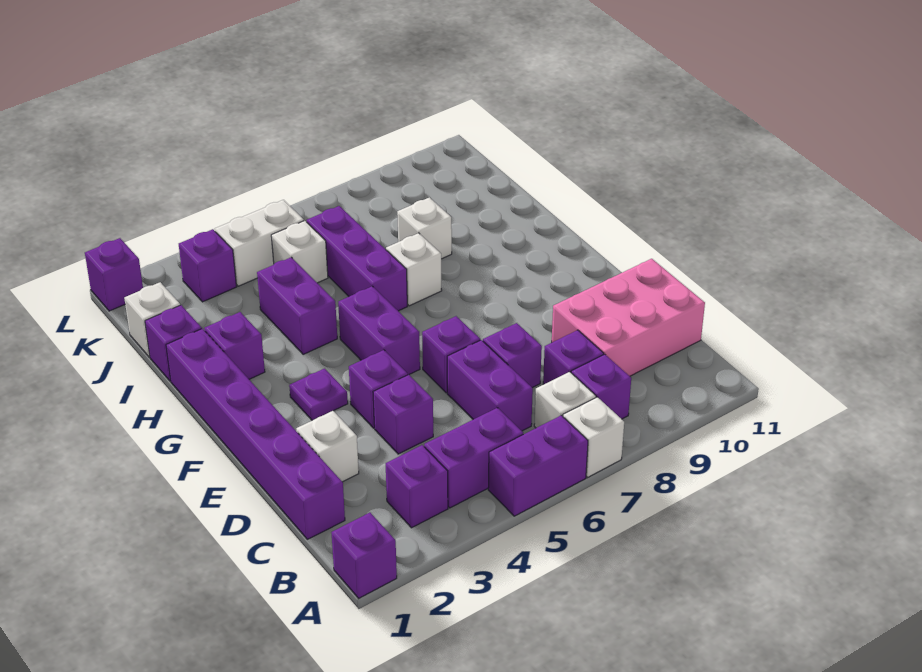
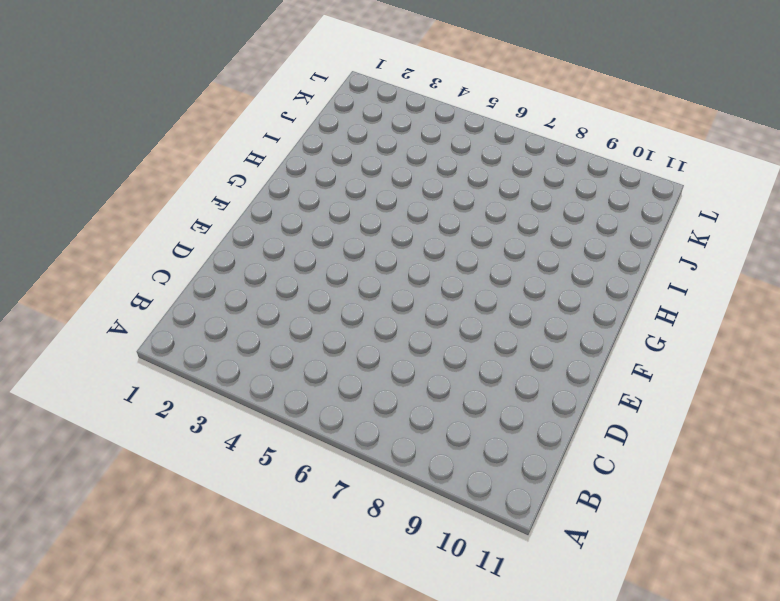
none -> purple brick A1 level 1
none -> purple brick A5:A6 level 1
none -> white brick A7 level 1

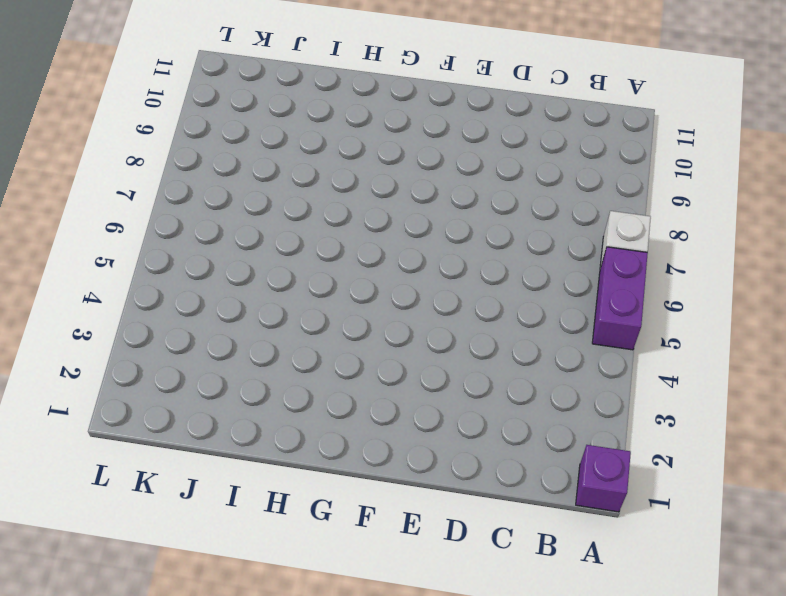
none -> purple brick B3 level 1
none -> purple brick B4:B5 level 1
none -> white brick B7 level 1

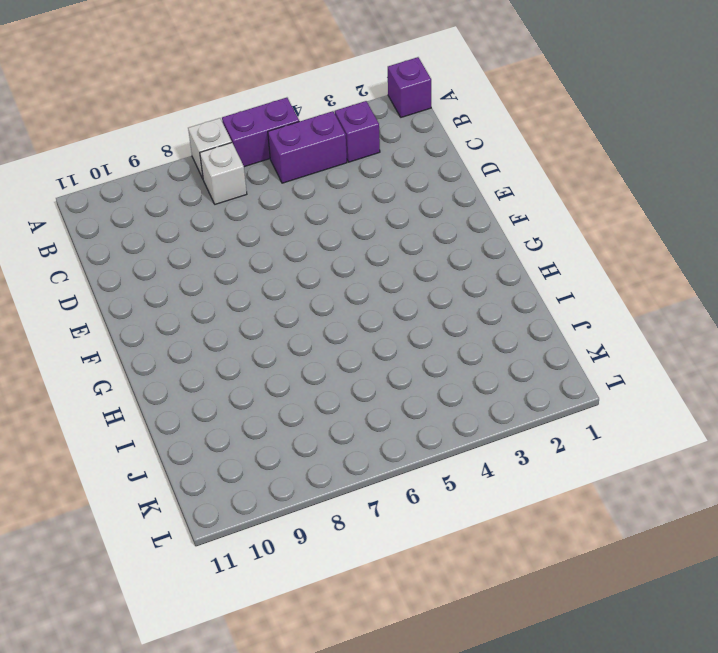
none -> purple brick B8 level 1
none -> purple brick C1:H1 level 1
none -> purple brick C6:D6 level 1

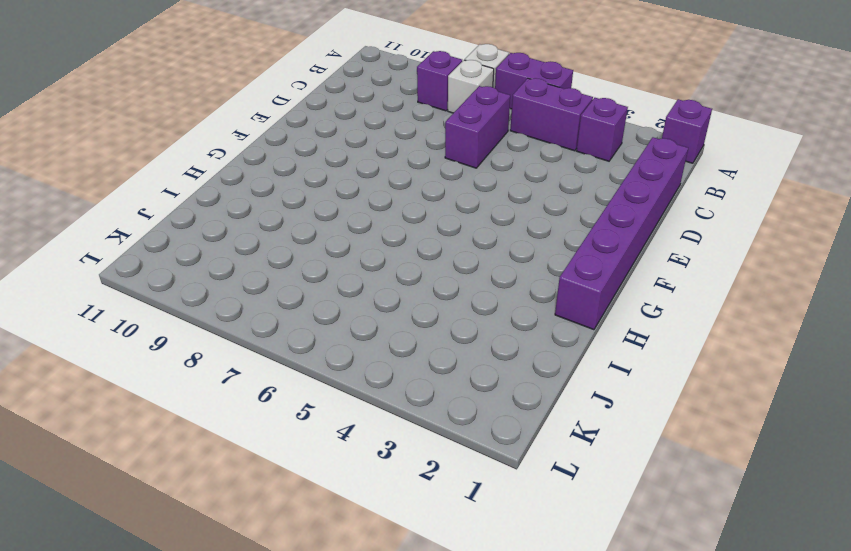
none -> purple brick C8 level 1
none -> pink brick C9:D11 level 1
none -> white brick D2 level 1

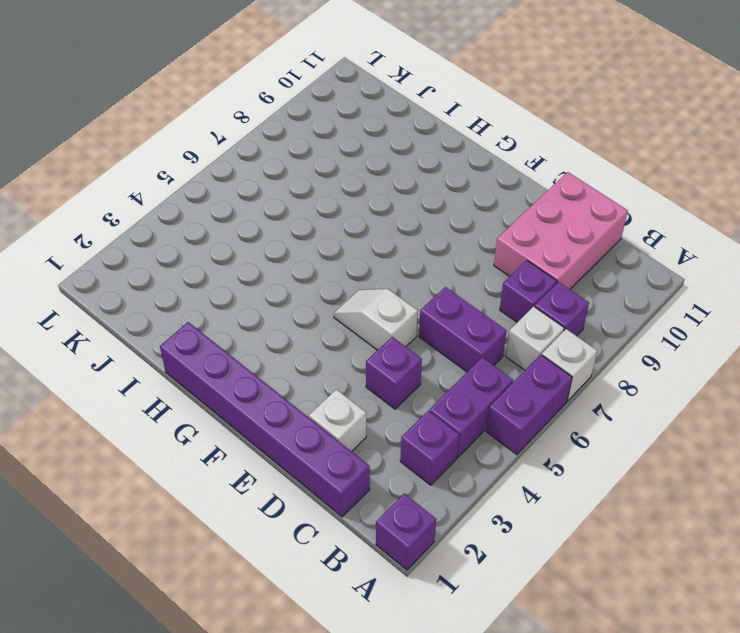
white slope E5:F5 level 1 top E -> purple brick F5:G5 level 1
none -> purple brick D7 level 1
none -> purple brick E4 level 1
none -> purple brick E6 level 1

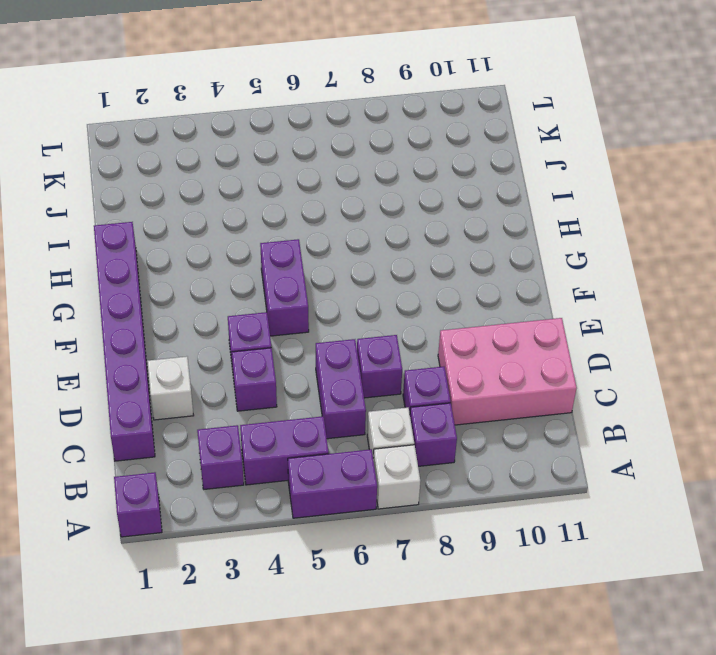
none -> purple brick E6 level 1
none -> purple plate F3 level 1
none -> purple brick H2 level 1

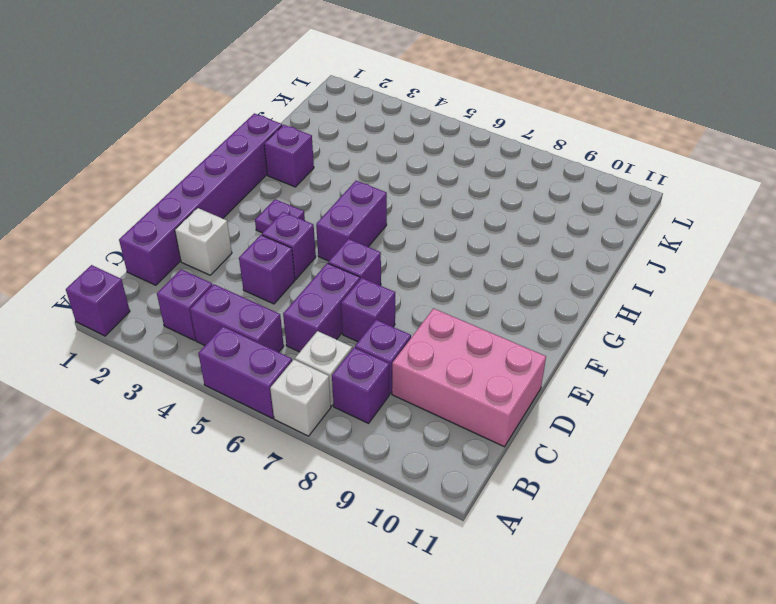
none -> purple brick H4:I4 level 1
none -> purple brick H6:J6 level 1
none -> white brick H7 level 1

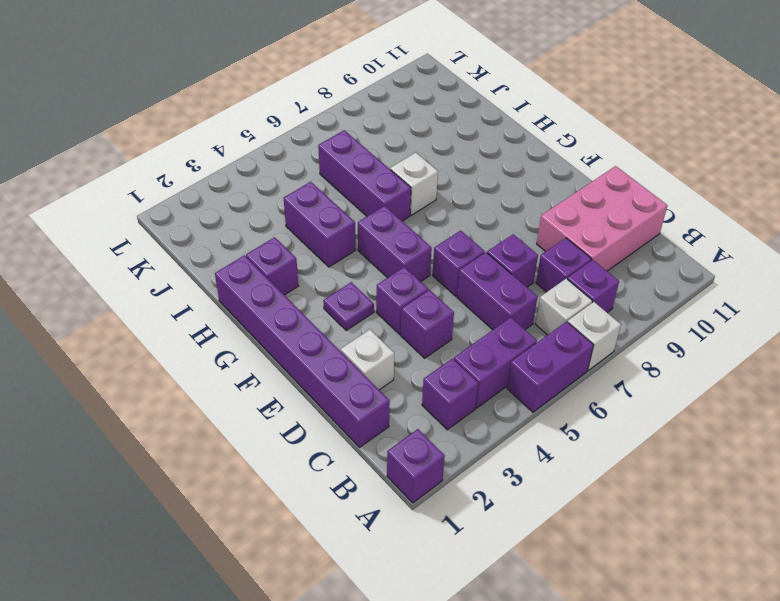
none -> purple brick I1 level 1
none -> white brick I8 level 1
none -> white brick J1 level 1

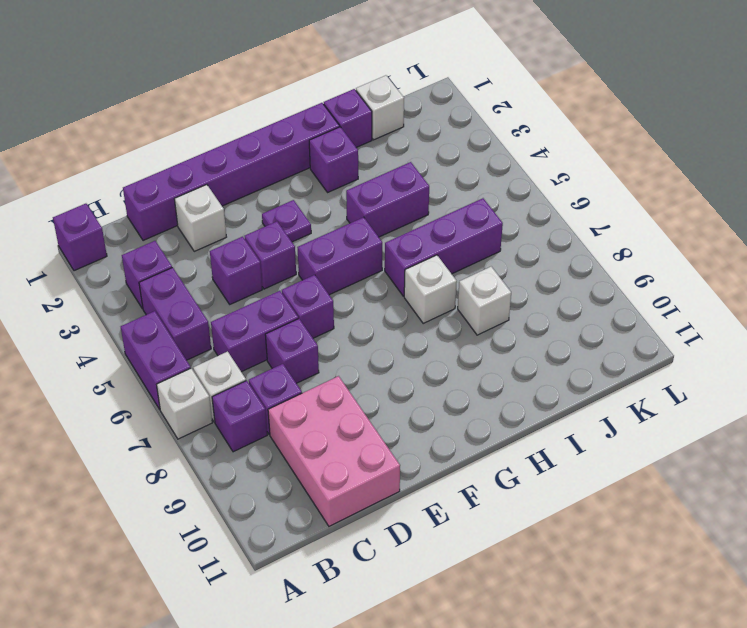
none -> white brick J5 level 1
none -> purple brick K3 level 1
none -> white brick K4:K5 level 1

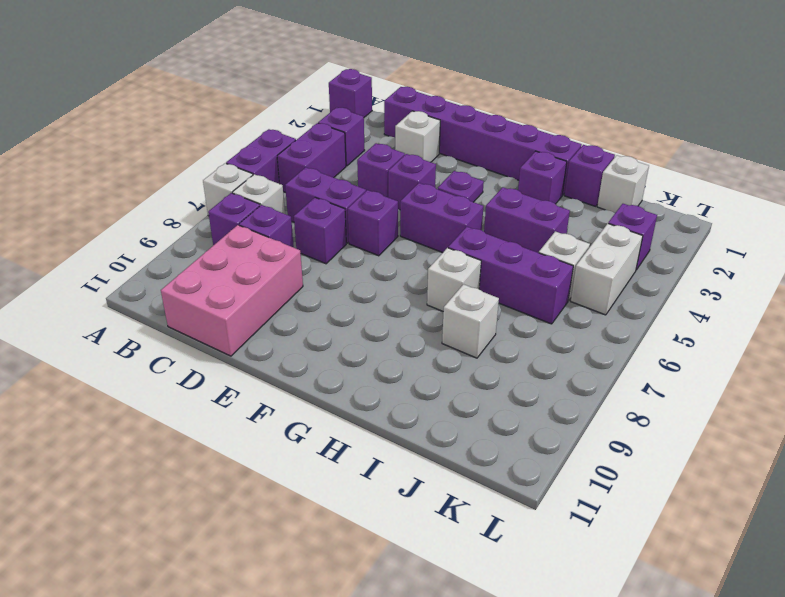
none -> purple brick L1 level 1

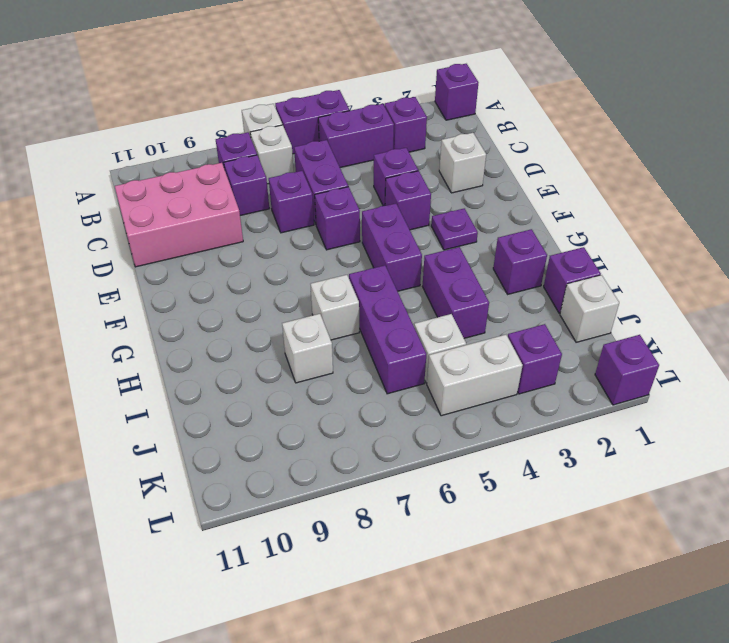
none -> purple brick C1:H1 level 1

